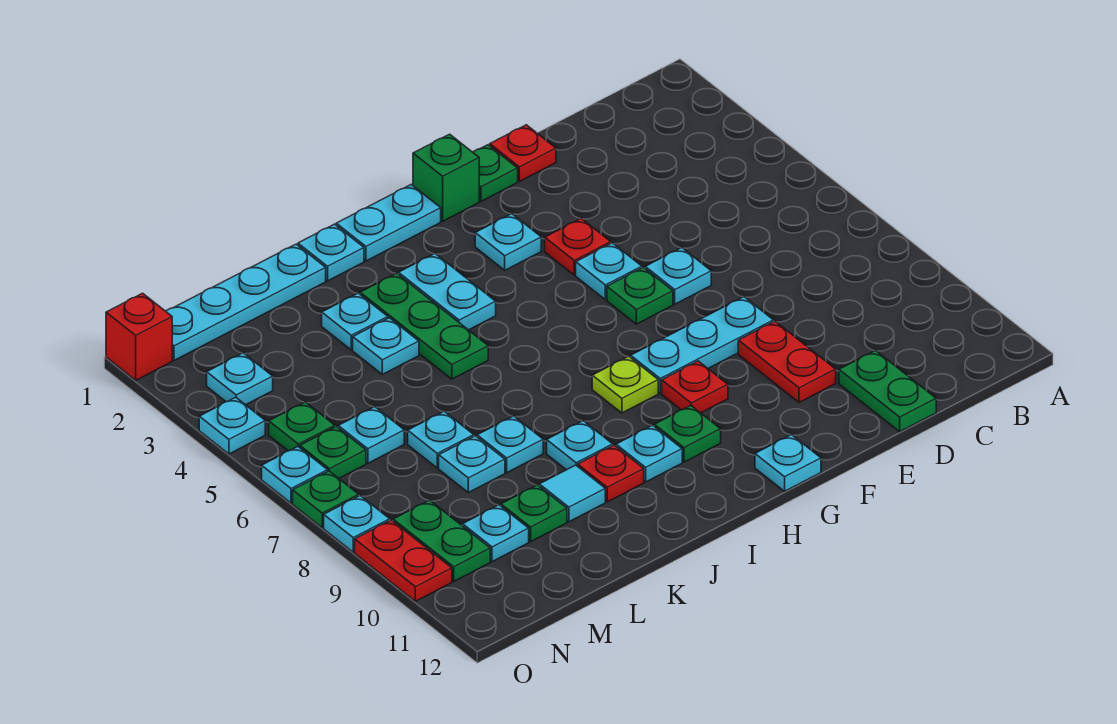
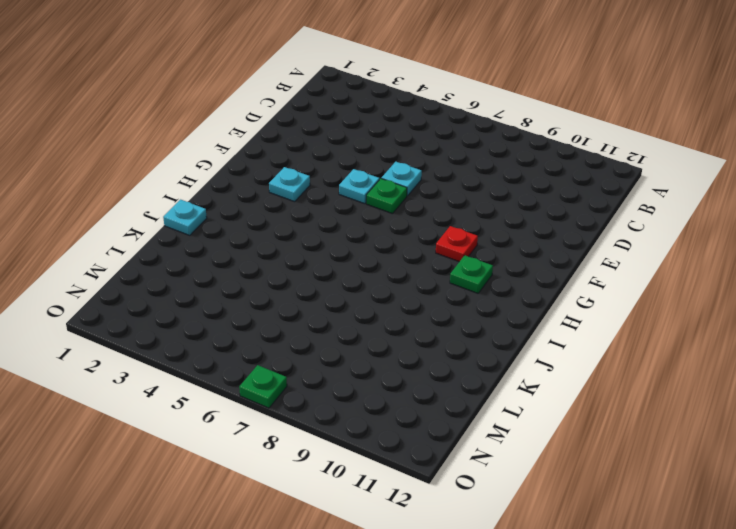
none -> green plate D11:D12 level 1
none -> red plate E1 level 1
none -> cyan plate E8:G8 level 1
none -> red plate E9:E10 level 1

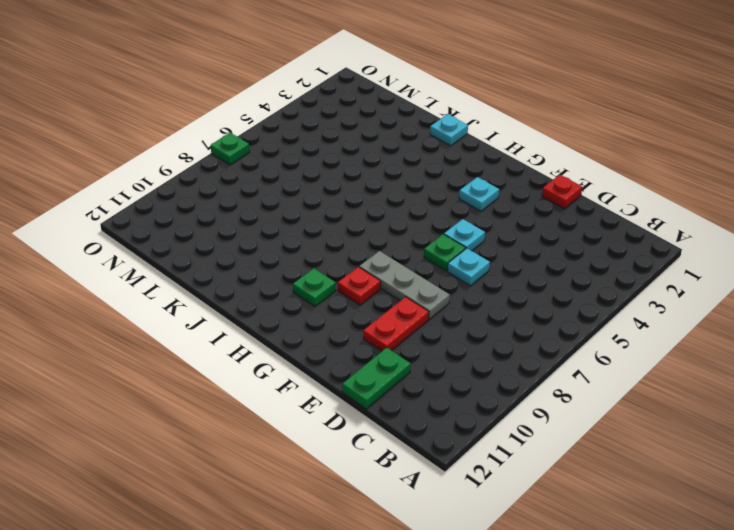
grey plate E8:G8 level 1 -> cyan plate E8:G8 level 1
none -> green plate F1 level 1
none -> red plate F4 level 1
none -> green brick G1 level 1
none -> cyan plate G12 level 1

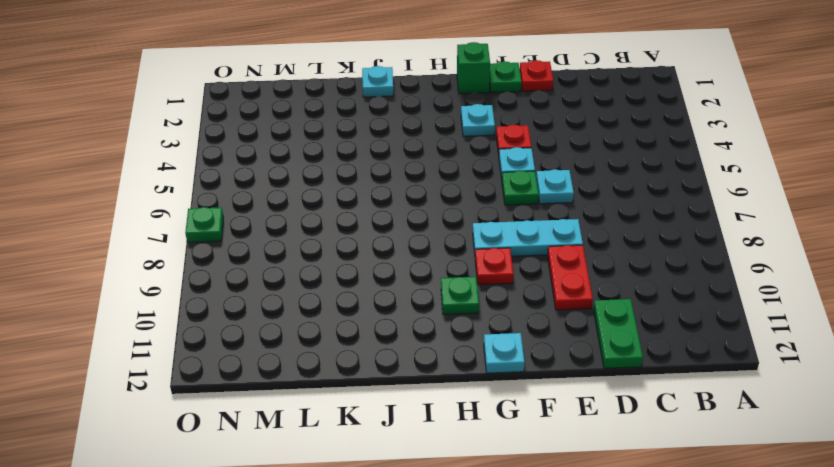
none -> cyan plate H1:I1 level 1
none -> lime plate H8 level 1
none -> cyan plate I3:I4 level 1
none -> cyan plate I10 level 1

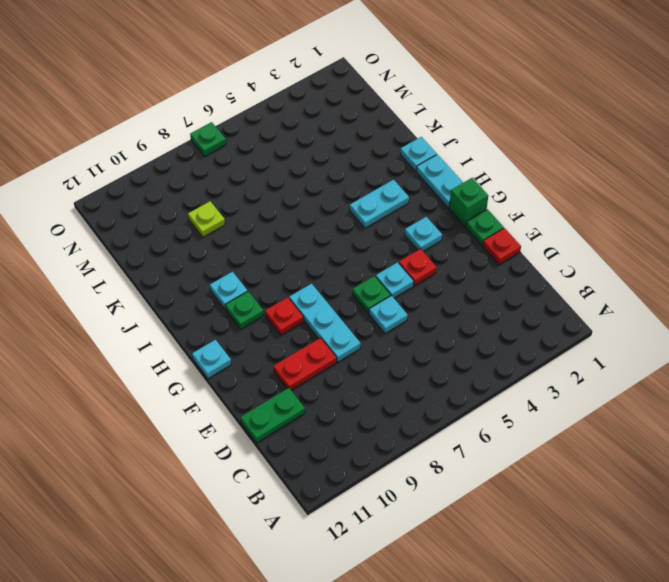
lime plate L9 level 1 -> lime plate H8 level 1
none -> green plate J3:J5 level 1
none -> cyan plate J9 level 1
none -> red plate J10 level 1
none -> cyan plate K1:N1 level 1

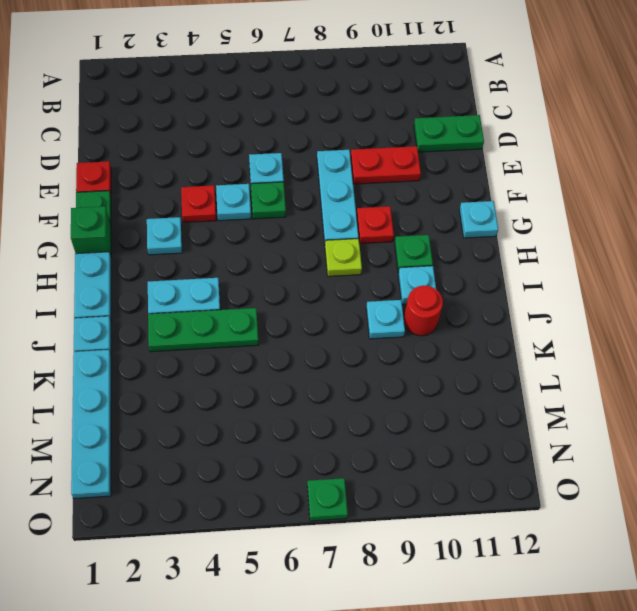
red round brick J10 level 1 -> red plate J10 level 1
none -> cyan plate K3 level 1
none -> cyan plate K4 level 1
none -> cyan plate K8 level 1
none -> cyan tile K10 level 1

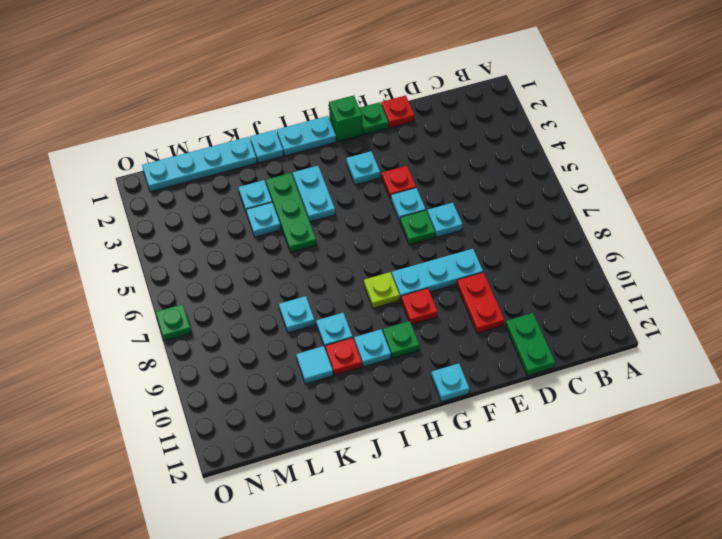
none -> cyan plate L7 level 1
none -> cyan plate L8 level 1
none -> green plate L10 level 1
none -> cyan plate M6 level 1

